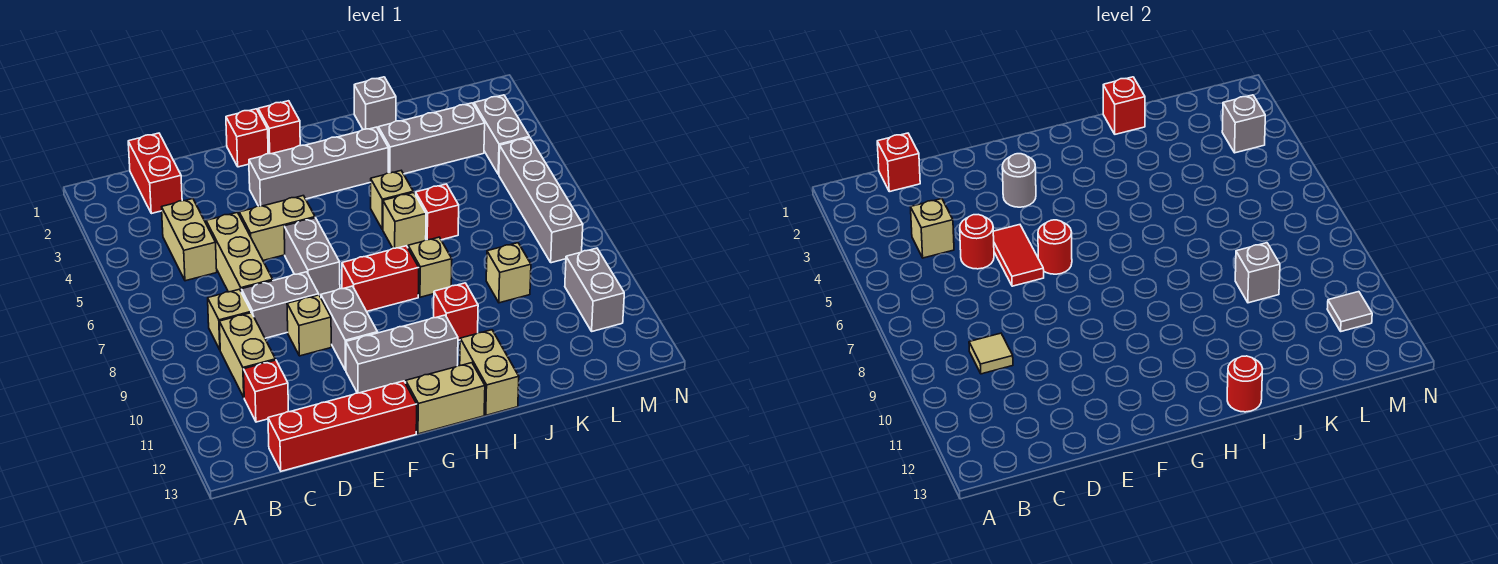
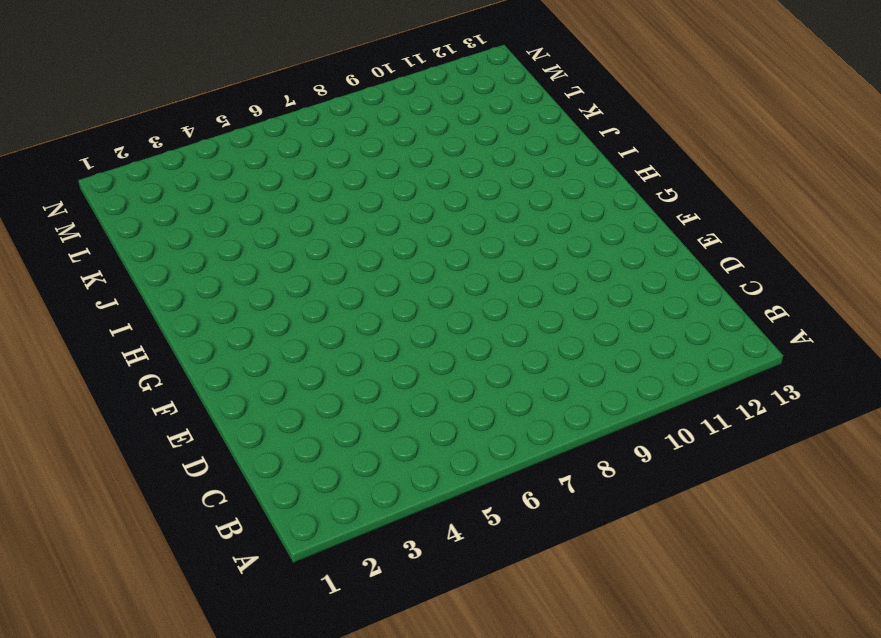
none -> red brick C1:C2 level 1
none -> tan brick C4:C5 level 1
none -> tan brick C8 level 1
none -> tan brick C9:C10 level 1

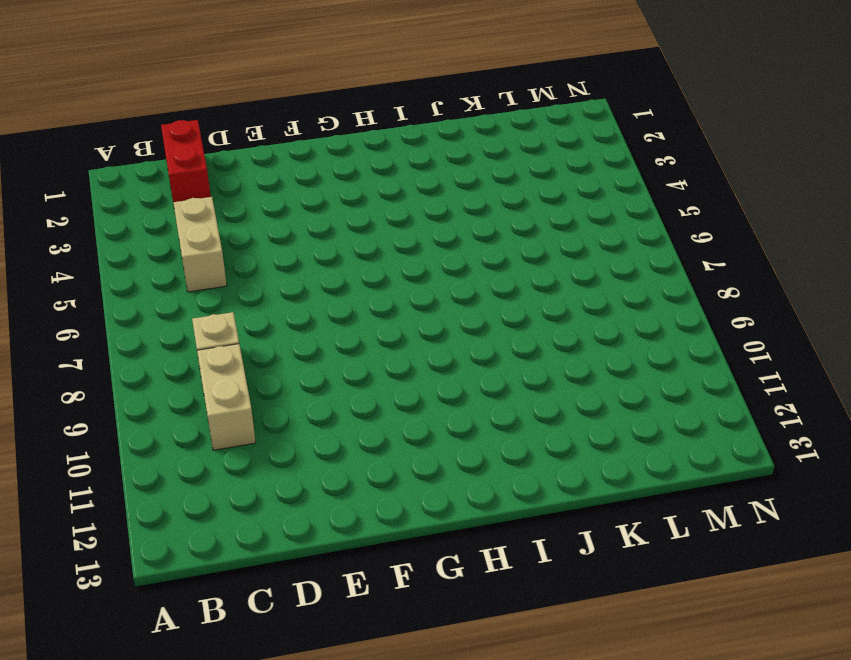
none -> red brick C11 level 1
none -> red brick C13:F13 level 1
none -> tan brick D5:D7 level 1
none -> grey brick D8:E8 level 1

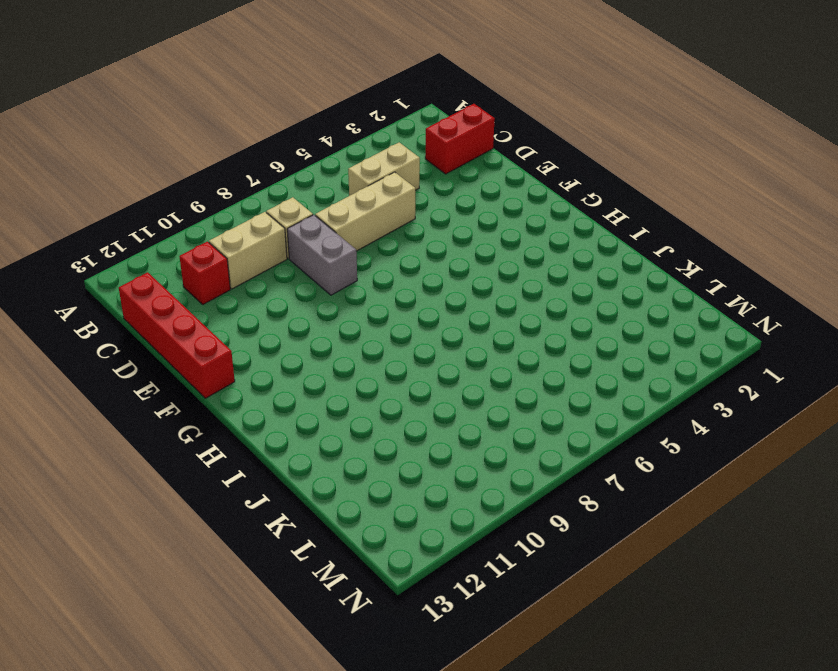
none -> tan brick E5:F5 level 1
none -> tan brick E9 level 1
none -> red brick F1 level 1
none -> grey brick F3:I3 level 1

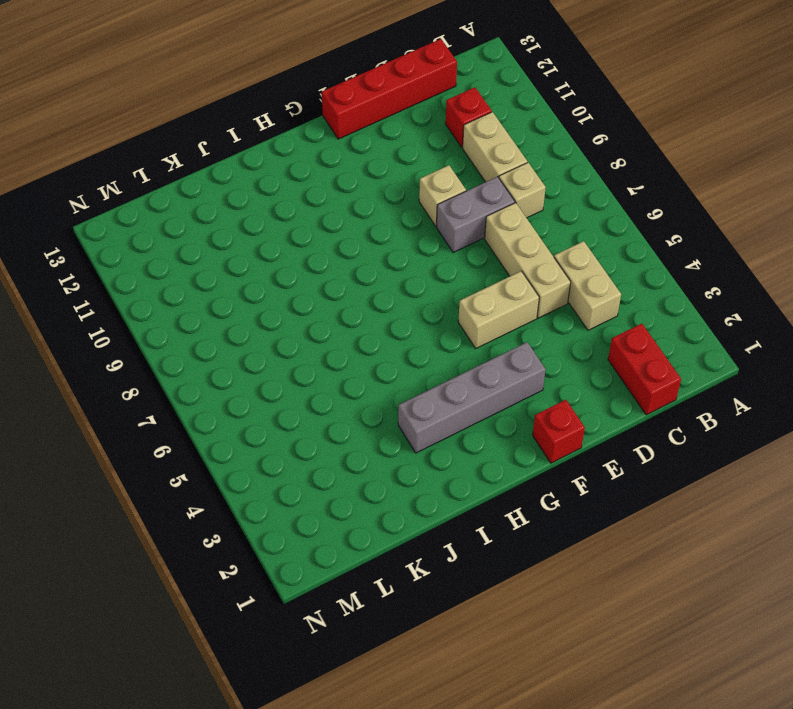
none -> grey brick F6:F7 level 1
none -> grey brick F9:F10 level 1
none -> grey brick F11:H11 level 1
none -> red brick G1 level 1

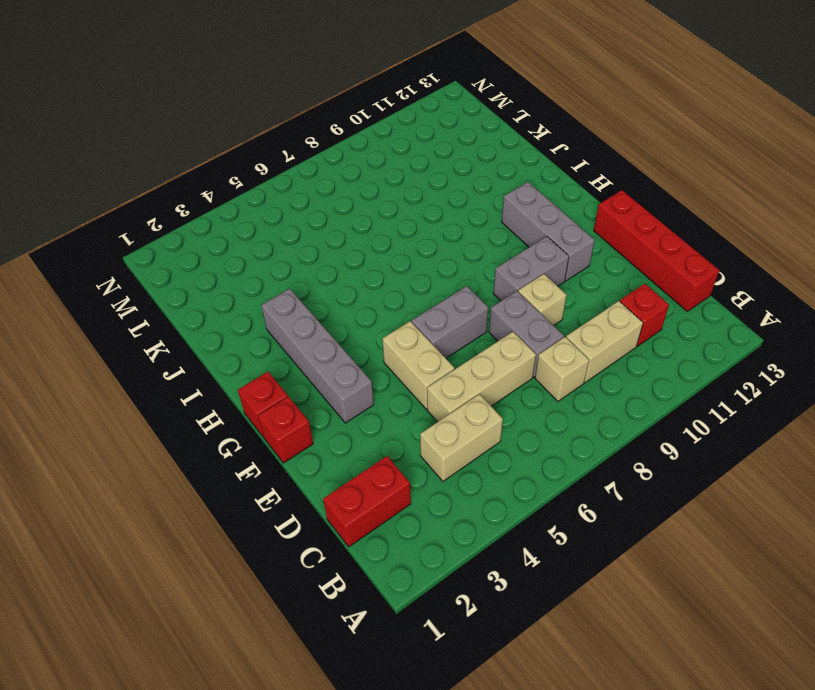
none -> red brick G8:H8 level 1
none -> tan brick G13:H13 level 1
none -> tan brick I5 level 1
none -> tan brick I6 level 1

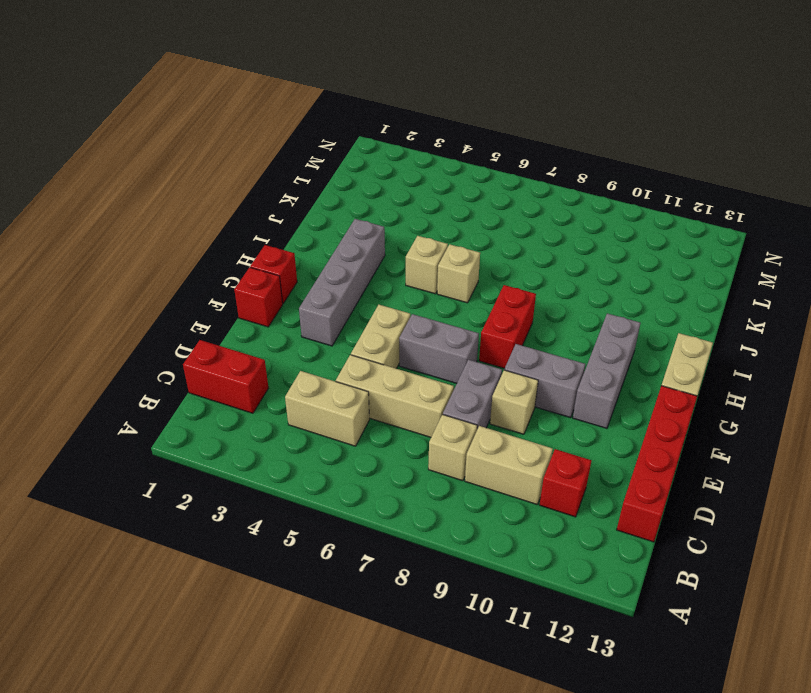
none -> tan brick I8 level 1
none -> red brick I10 level 1
none -> tan brick I12:I13 level 1
none -> grey brick J1 level 1

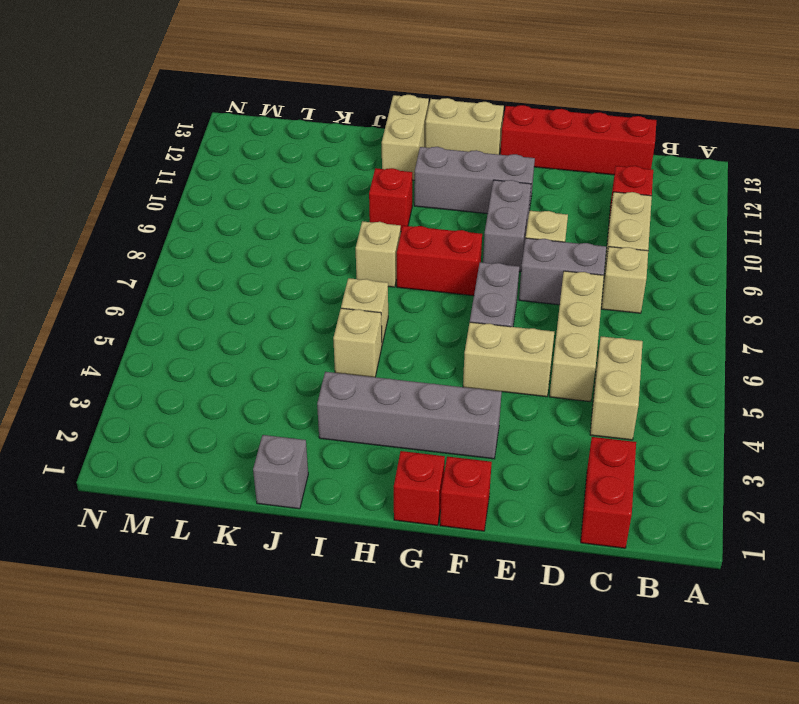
none -> grey brick J3:L3 level 1
none -> red brick J6 level 1
none -> tan brick K9 level 1
none -> grey brick M3:M4 level 1

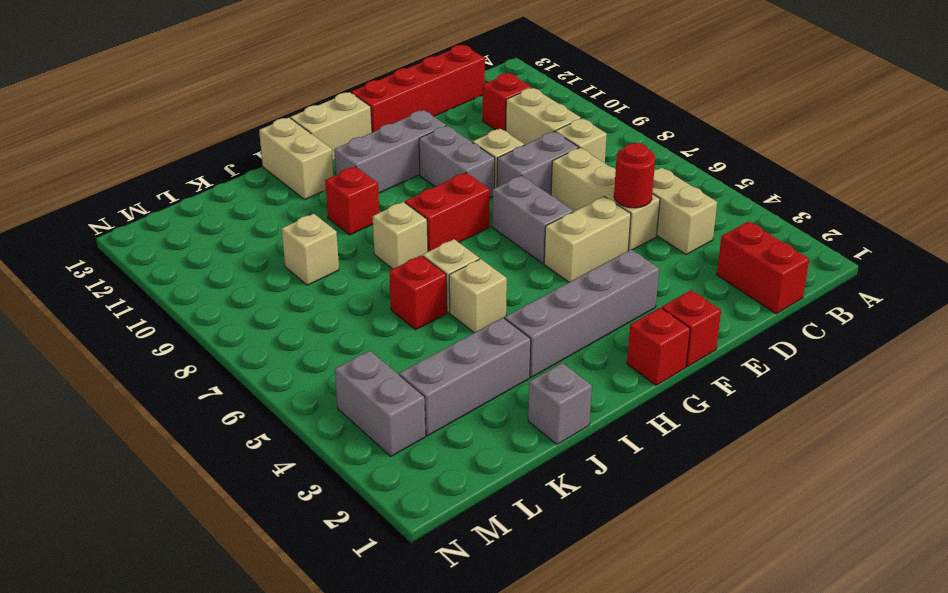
none -> grey brick M5:M8 level 1
none -> grey brick M10:M11 level 1
none -> red brick C1 level 2
none -> tan brick C4 level 2

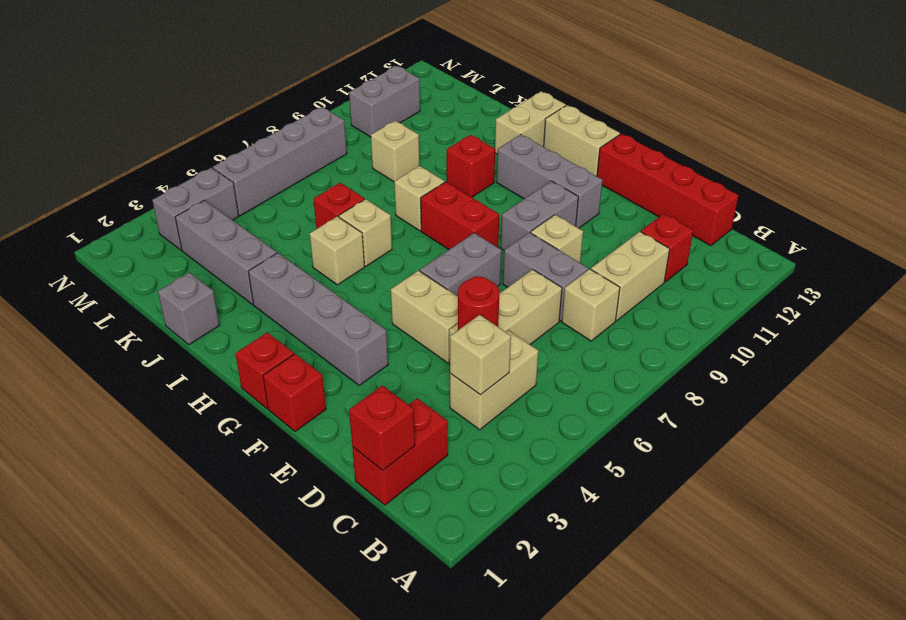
none -> tan tile C9 level 2
none -> red tile E5:E6 level 2
none -> grey round brick F3 level 2
none -> red round brick F6 level 2

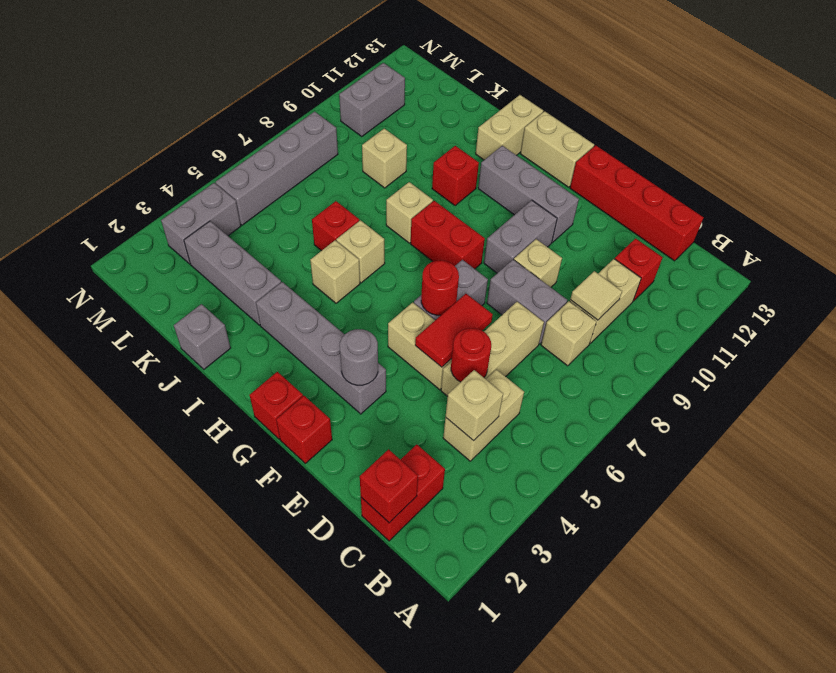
none -> red round brick I13 level 2
none -> red brick J1 level 2
none -> grey brick K9 level 2
none -> grey brick M3 level 2

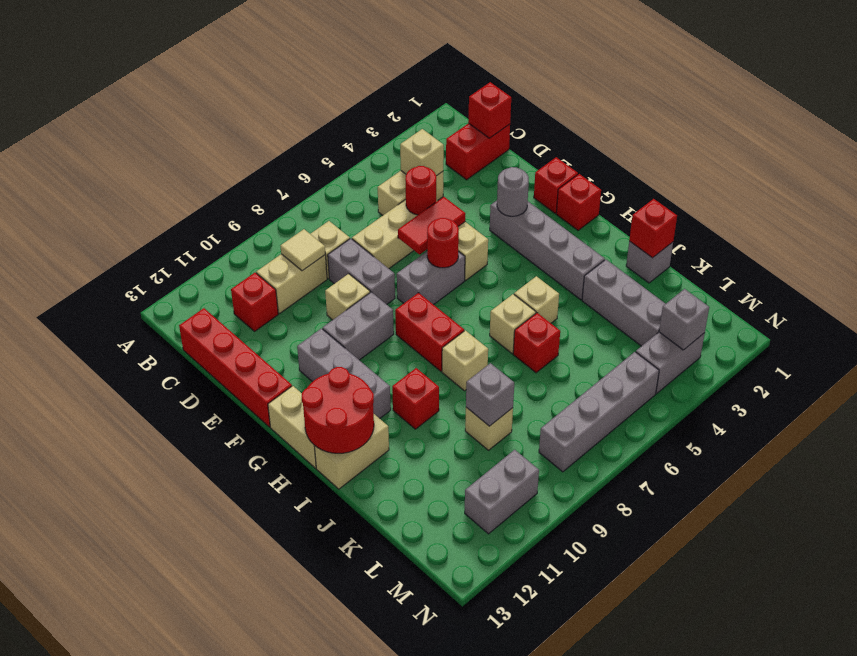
red round brick H12:I13 level 2 -> red round brick I13 level 2
none -> grey tile M11 level 2

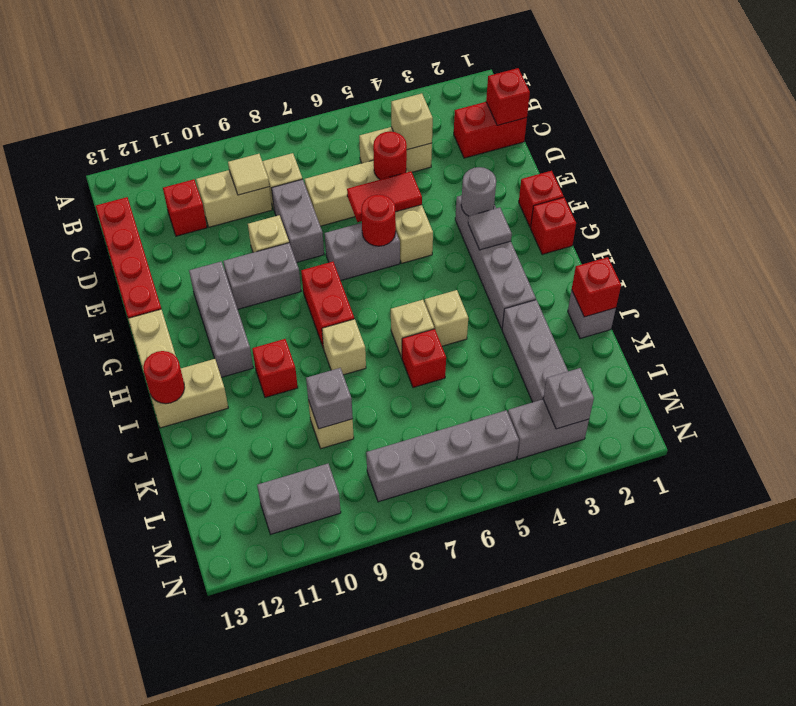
grey tile G3 level 2 -> grey tile M11 level 2

